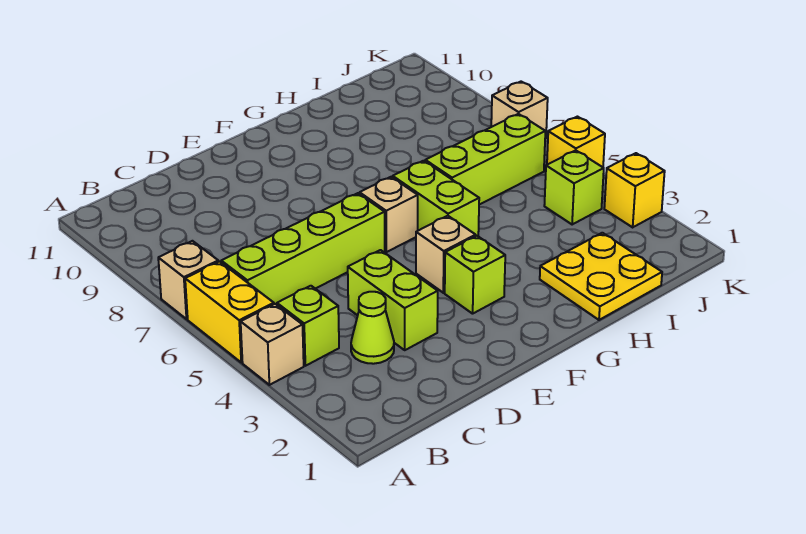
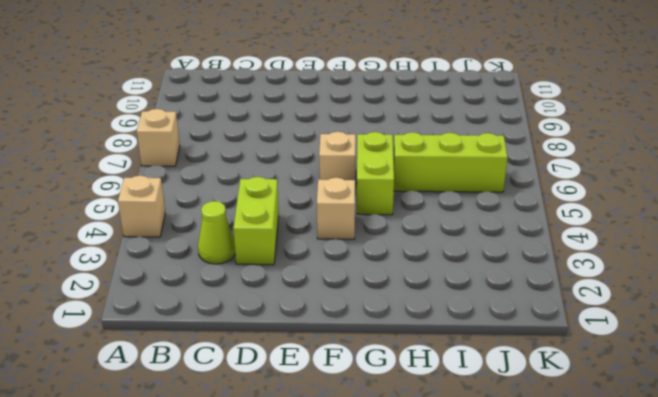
none -> yellow brick A5:A6 level 1
none -> lime brick B4 level 1
none -> lime brick B6:E6 level 1

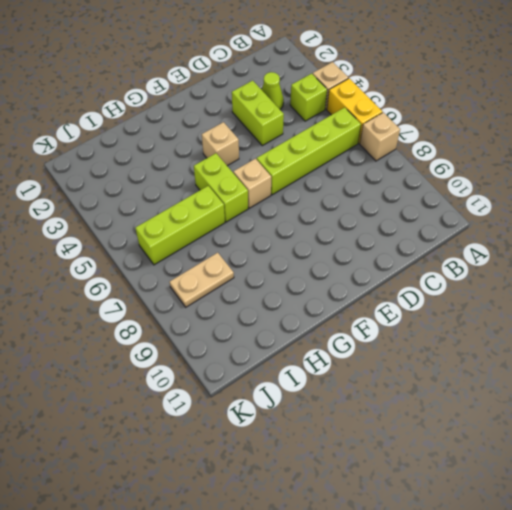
tan plate I8:J8 level 1 -> none
none -> lime brick F3 level 1
none -> yellow plate H1:I2 level 1
none -> lime brick J4 level 1

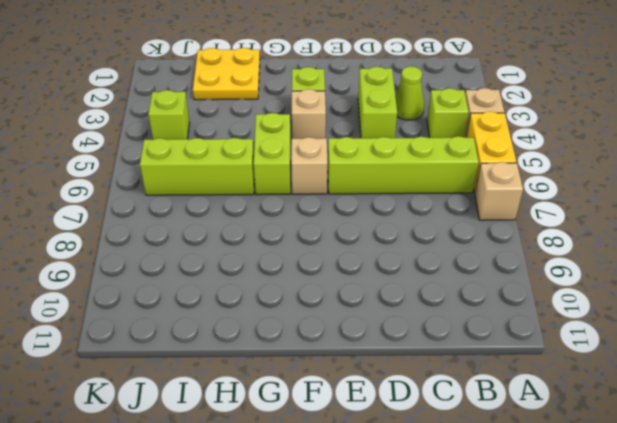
none -> yellow brick K3 level 1
none -> yellow brick K5 level 1
none -> tan brick K7 level 1

